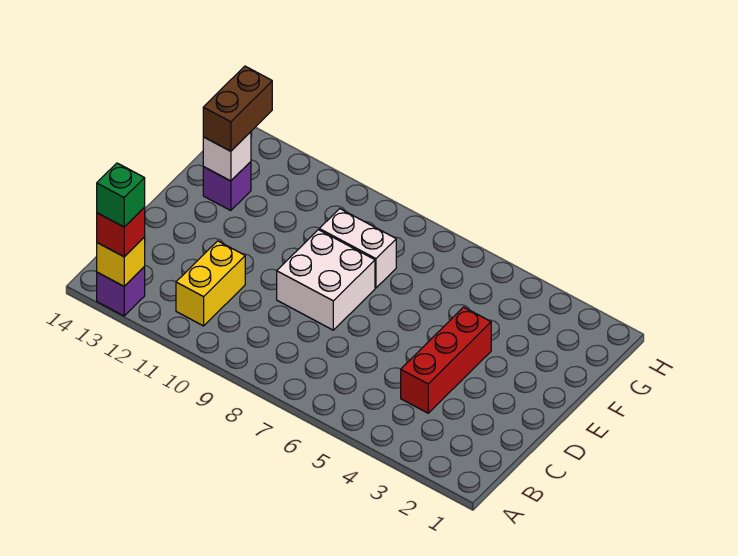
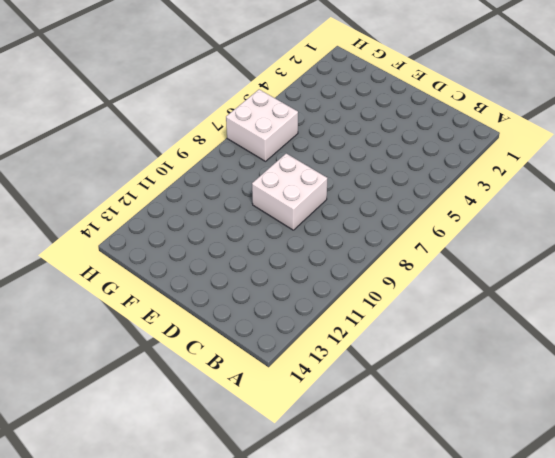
white brick G6:H7 level 1 -> none
none -> purple brick A13 level 1
none -> yellow brick B11:C11 level 1

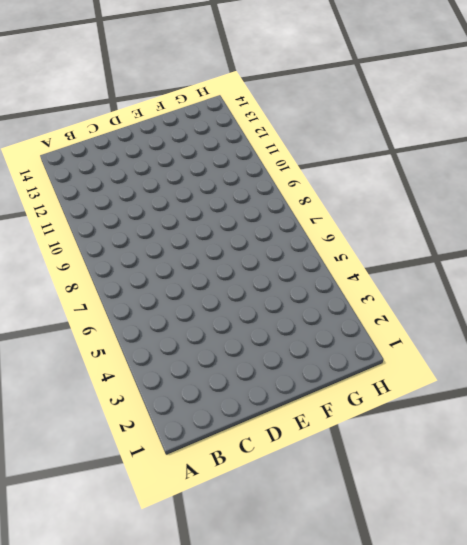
none -> purple brick A13 level 1
none -> yellow brick B11:C11 level 1

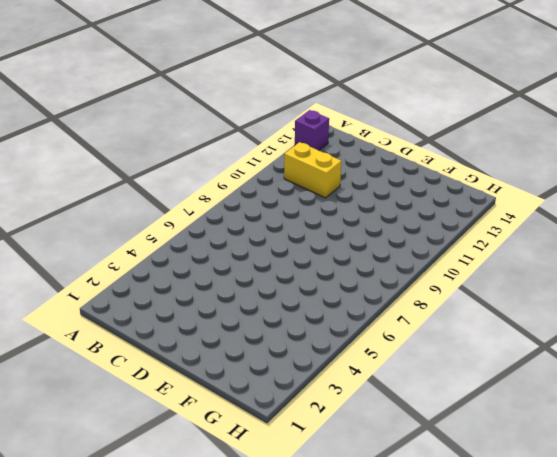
none -> red brick C4:E4 level 1
none -> white brick D8:E9 level 1

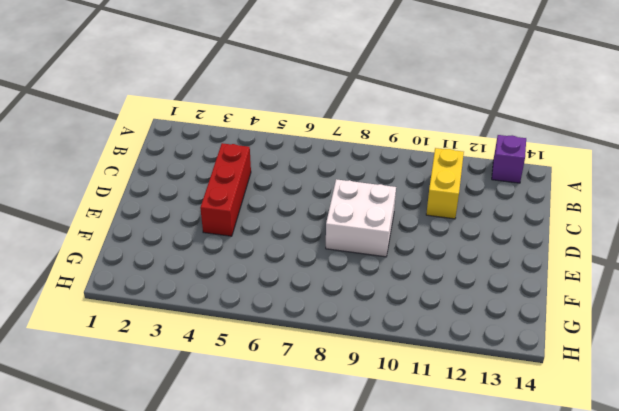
none -> white brick F8:F9 level 1
none -> purple brick F13 level 1

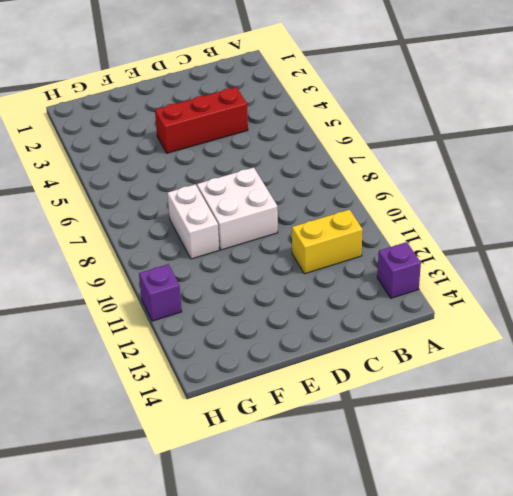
purple brick H11 level 1 -> purple brick F13 level 1
none -> yellow brick A13 level 2
none -> white brick F13 level 2

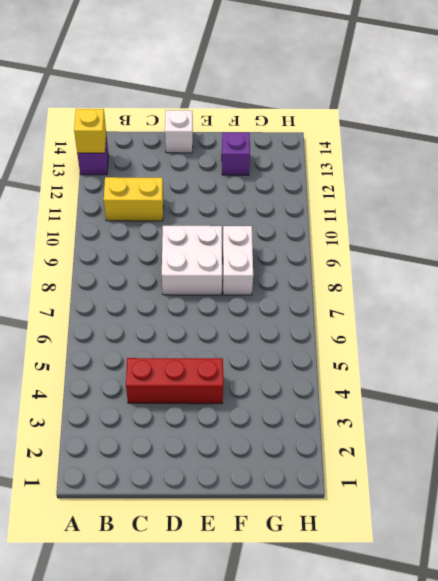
white brick D14 level 1 -> white brick F13 level 2
none -> red brick A13 level 3
none -> brown brick F13:G13 level 3

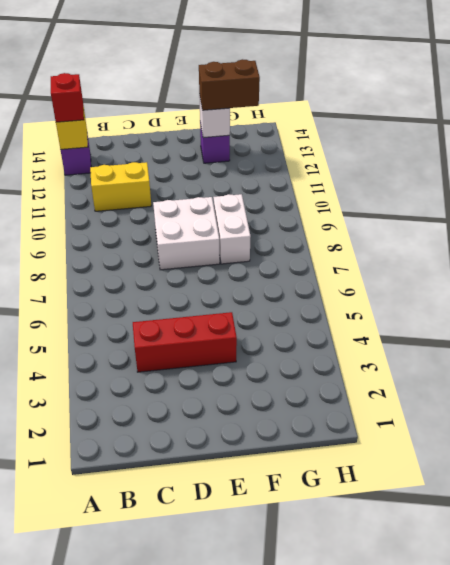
none -> green brick A13 level 4

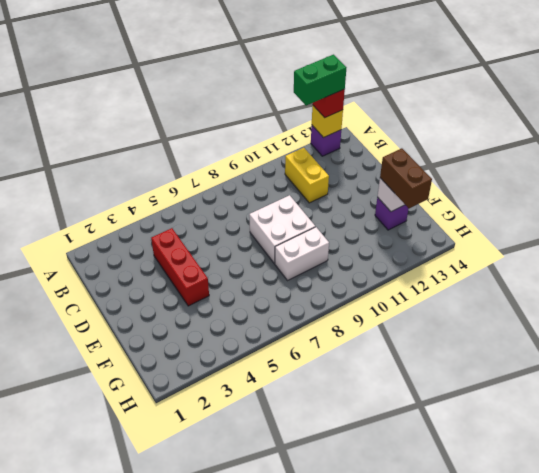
green brick A12:A13 level 4 -> green brick A13 level 4

